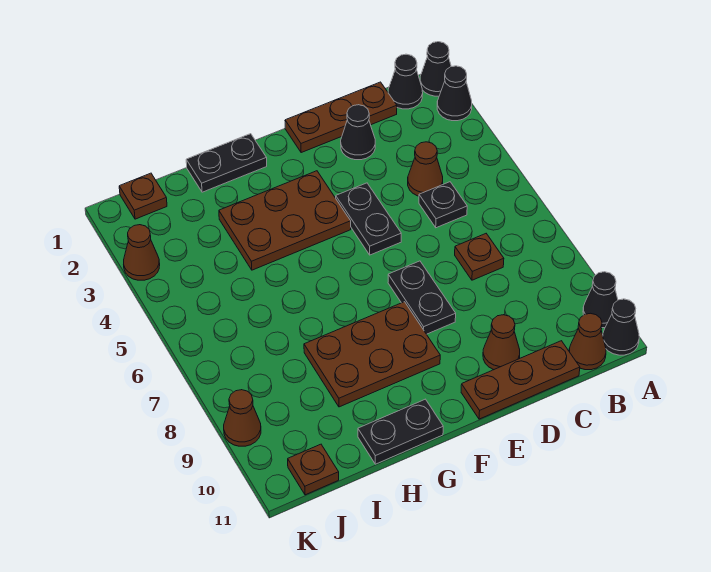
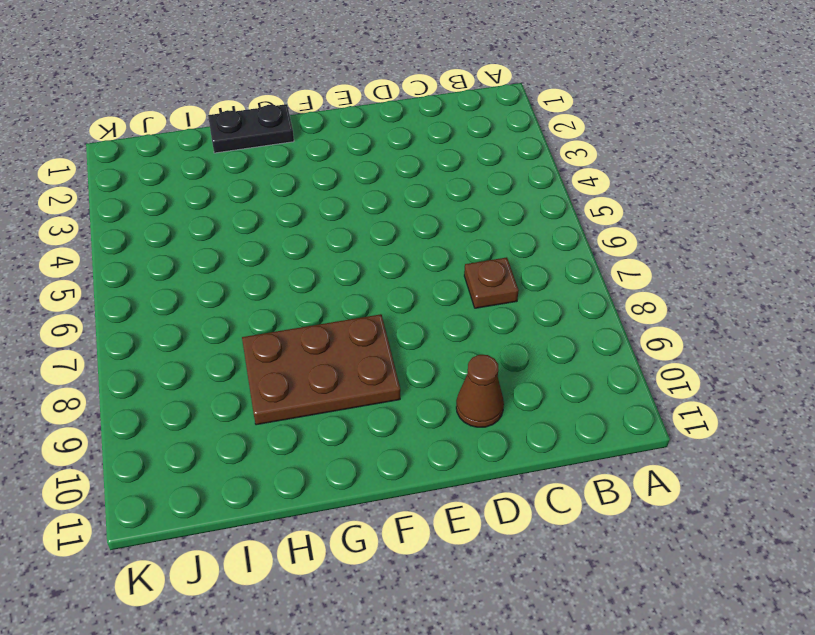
none -> black cone A1 level 1
none -> black cone A2 level 1
none -> black cone A10 level 1

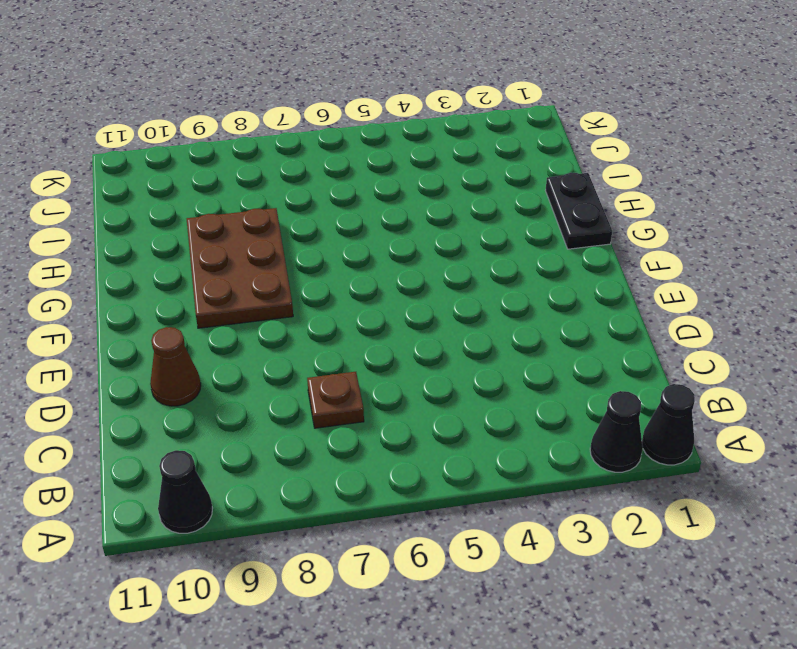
none -> black cone A11 level 1
none -> black cone B1 level 1
none -> brown cone B11 level 1

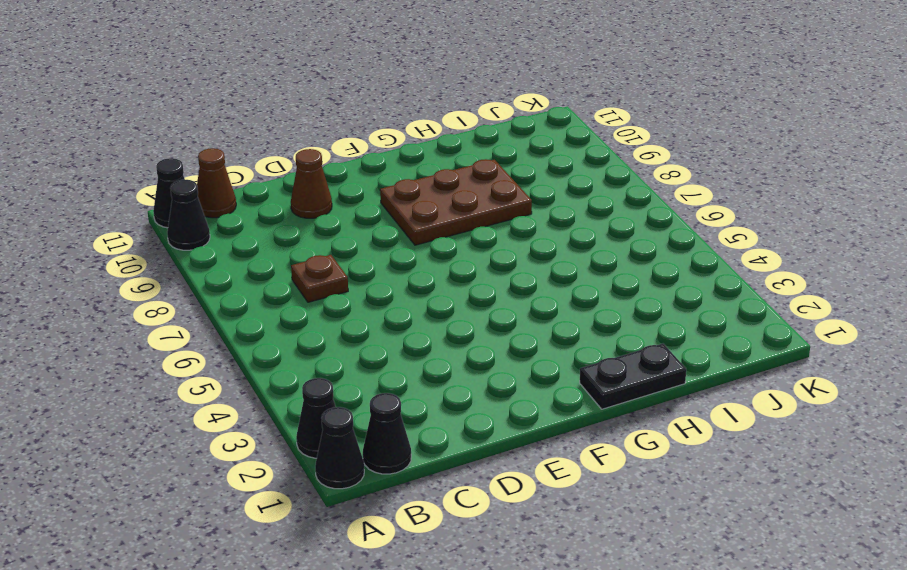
none -> brown plate C1:E1 level 1
none -> brown cone C4 level 1
none -> black plate C5 level 1

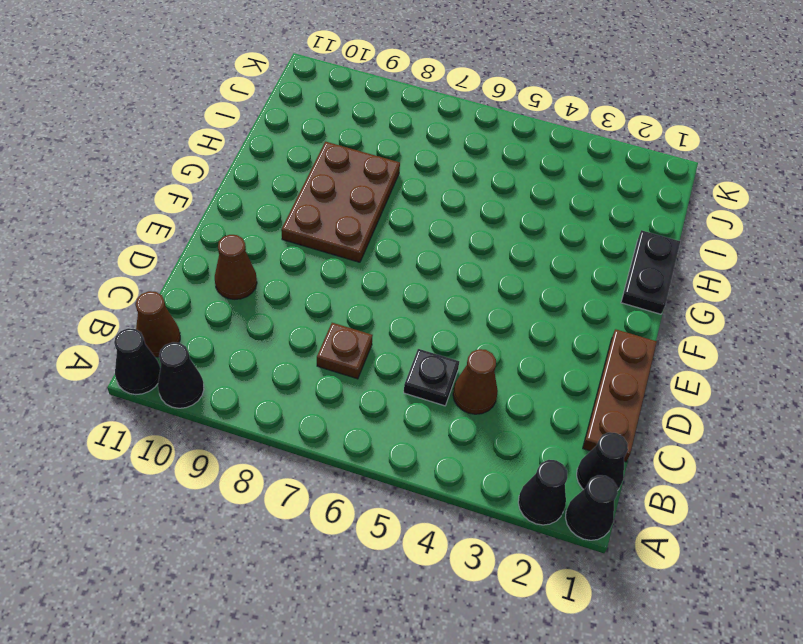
none -> brown plate C11:E11 level 1
none -> black cone D2 level 1
none -> black plate E4:E5 level 1

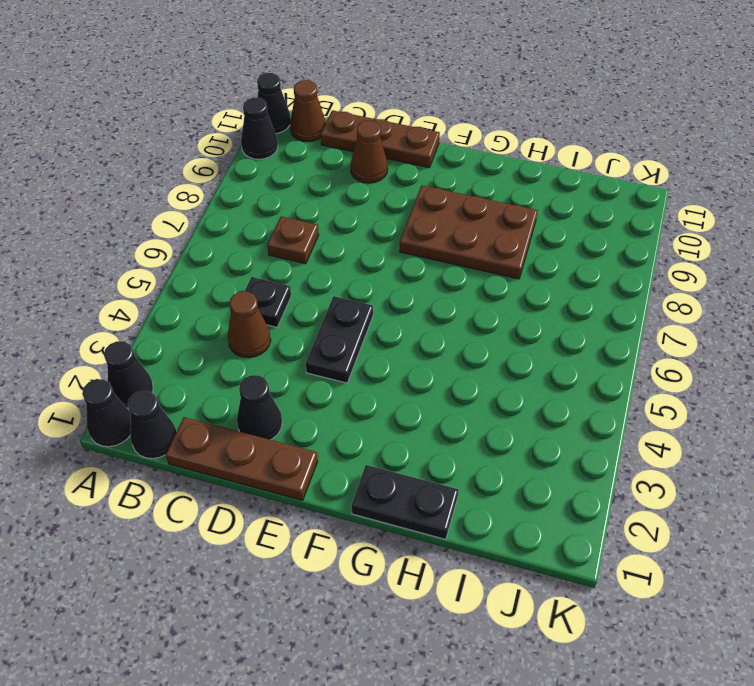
none -> black plate E7:E8 level 1
none -> brown plate F3:H4 level 1
none -> black plate G11:H11 level 1

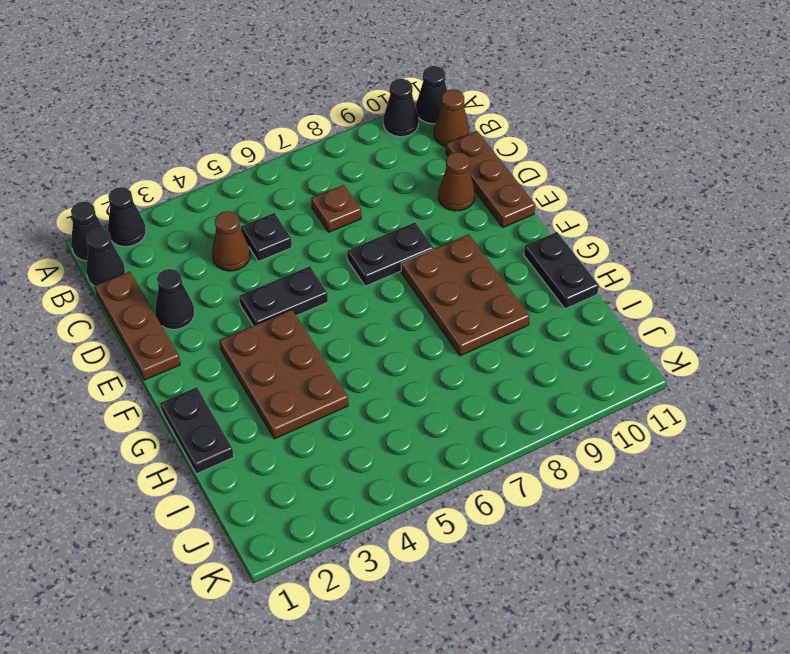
none -> brown plate J1 level 1
none -> brown plate J11 level 1
none -> brown cone K3 level 1

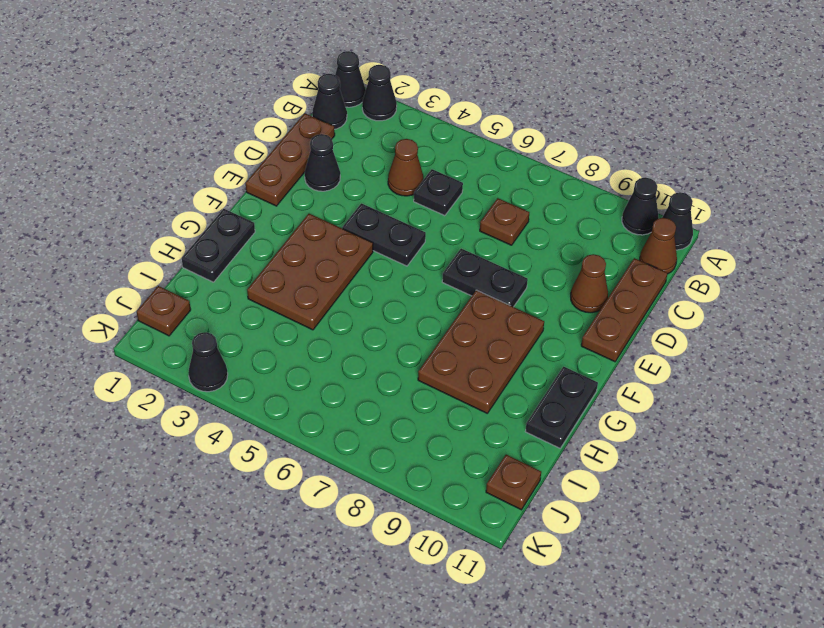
black cone K3 level 1 -> brown cone K3 level 1
none -> brown cone K9 level 1

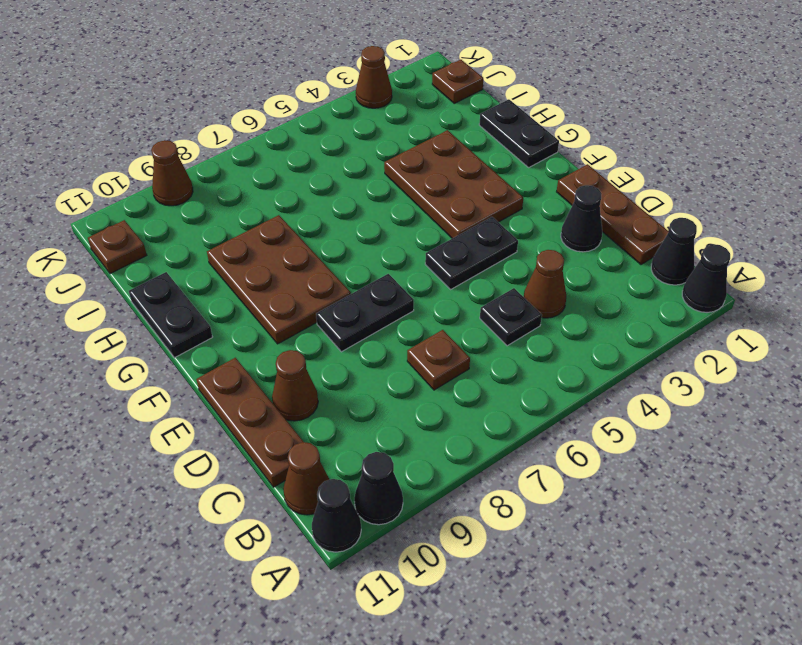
none -> black cone A2 level 1

